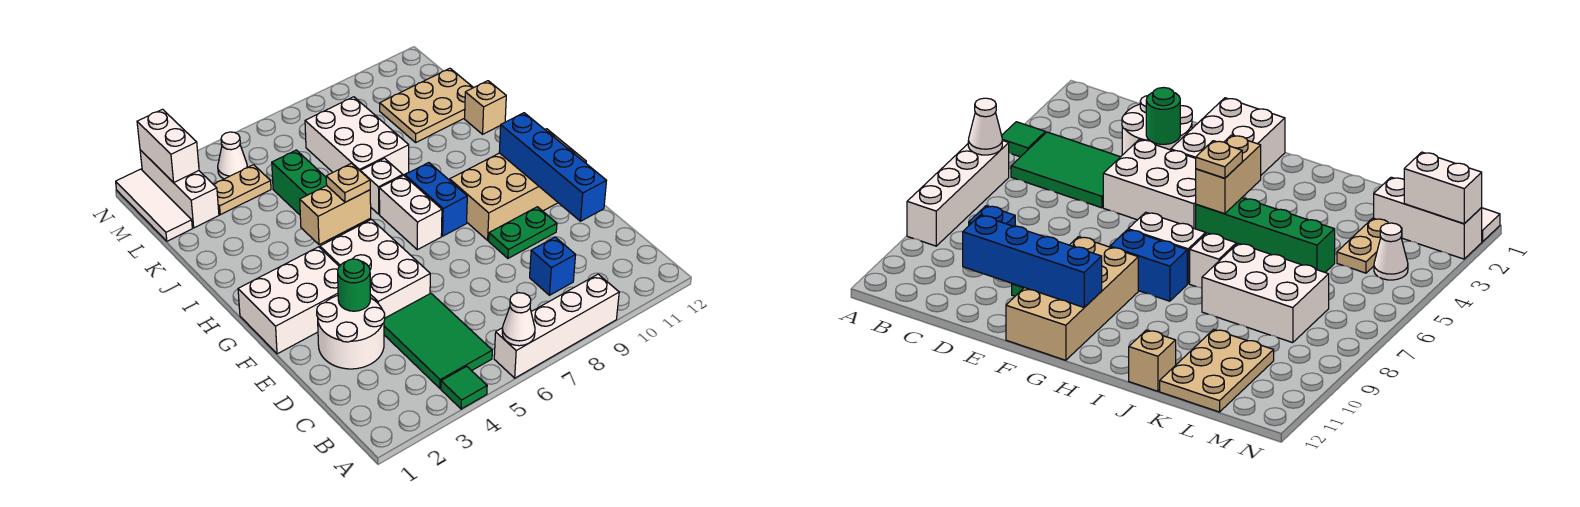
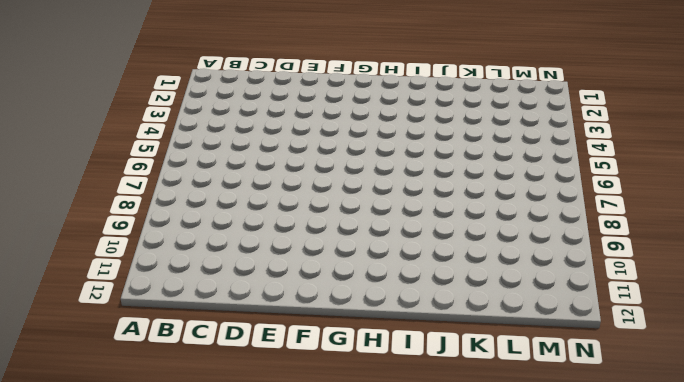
none -> green tile A4 level 1
none -> white brick A6:A9 level 1
none -> green tile B4:D5 level 1

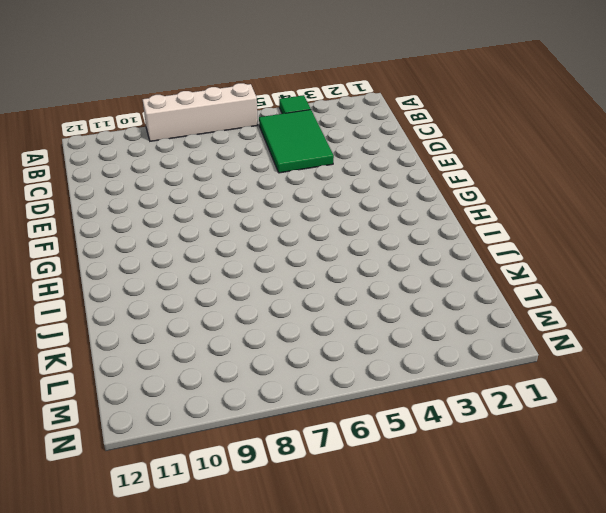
none -> blue brick C9 level 1
none -> white round brick D2:E3 level 1
none -> white brick E4:G5 level 1

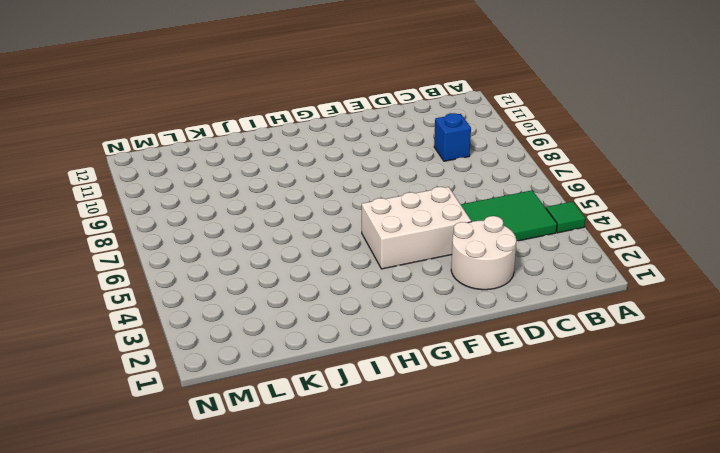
none -> white brick A6:A9 level 1
none -> green plate E9:E10 level 1
none -> white brick F1:G3 level 1

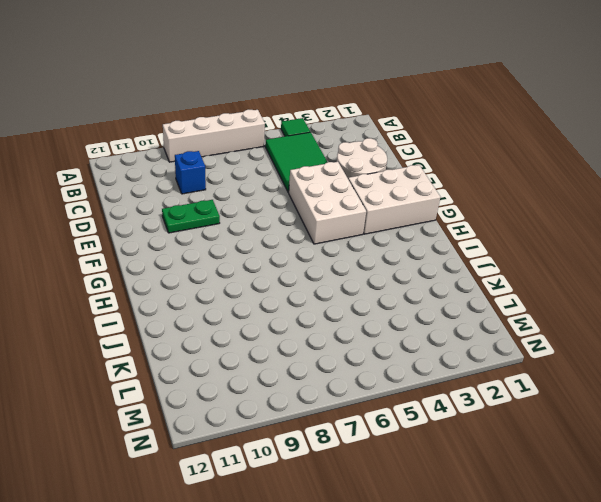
none -> tan brick F9:G12 level 1
none -> white brick G7:H7 level 1
none -> blue brick G8:H8 level 1

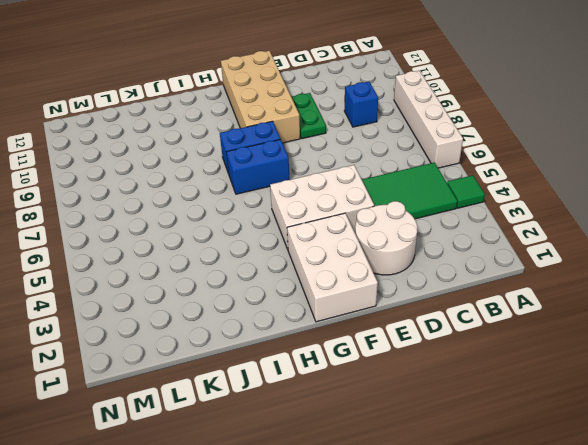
blue brick G7:H7 level 1 -> white brick G7:H7 level 1
none -> green brick H5:K5 level 1
none -> white brick I7 level 1
none -> white brick J7:L8 level 1

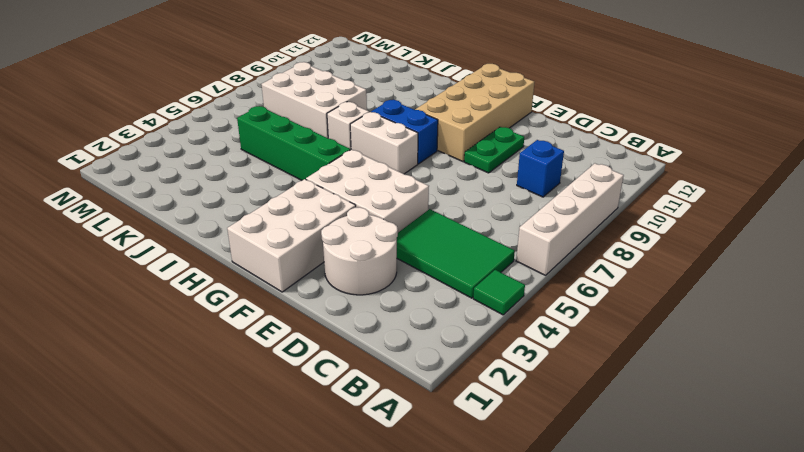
none -> tan brick J12 level 1
none -> tan plate K10:L12 level 1
none -> white tile L1:N1 level 1

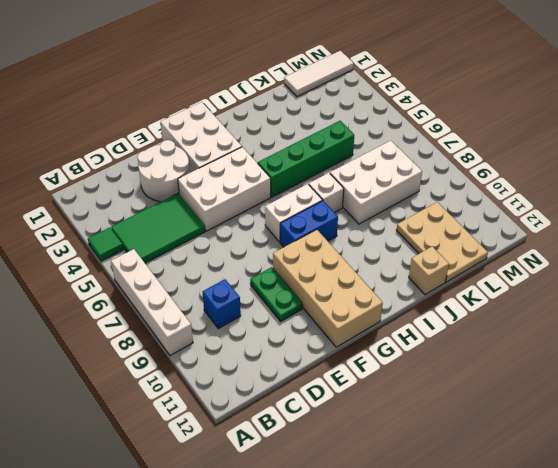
none -> white brick L2:N2 level 1
none -> tan plate L3:L4 level 1
none -> white cone M4 level 1

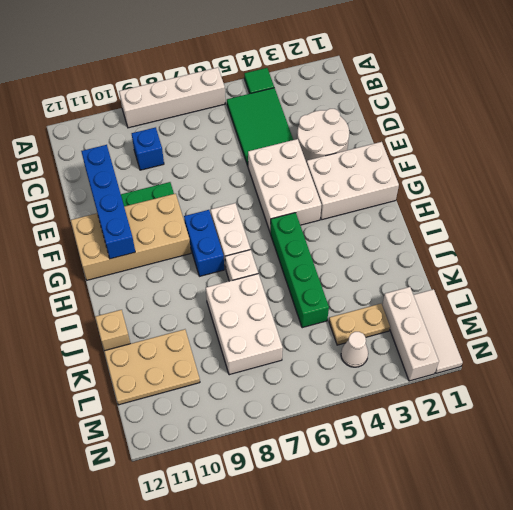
none -> white cone A6 level 2
none -> green round brick E3 level 2
none -> tan brick H4:H5 level 2

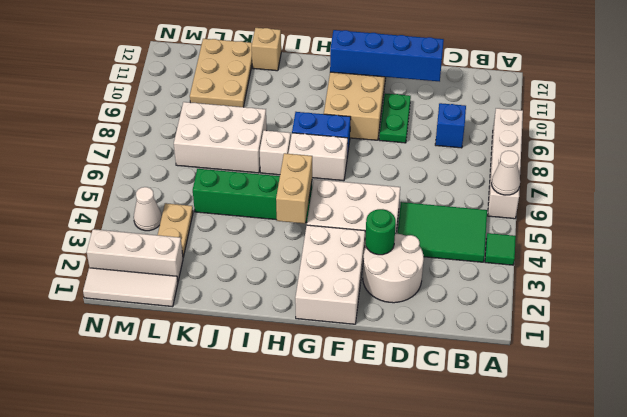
none -> white brick M2:N2 level 2
none -> tan plate H5 level 3

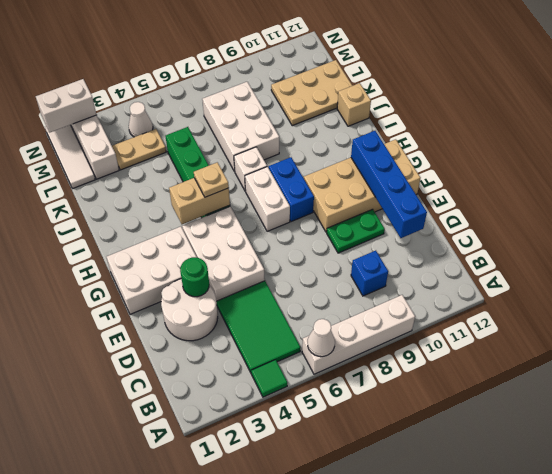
white brick N1:N2 level 2 -> white brick M2:N2 level 2

